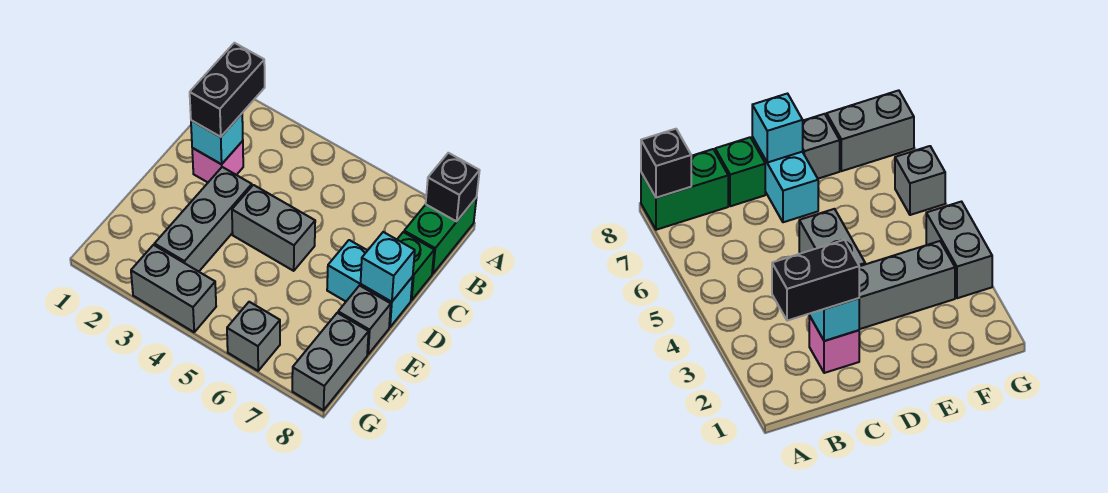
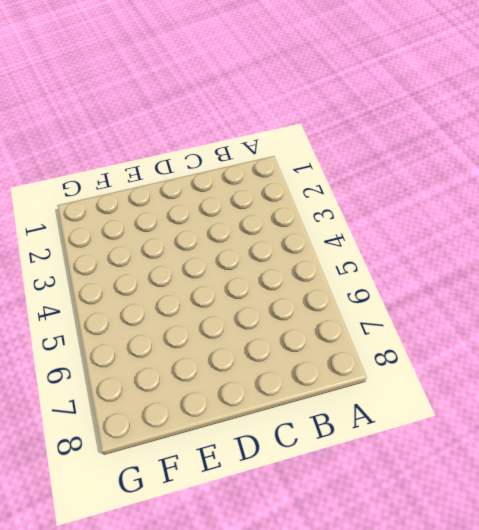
none -> green brick A8:B8 level 1
none -> pink brick C2 level 1
none -> green brick C8 level 1

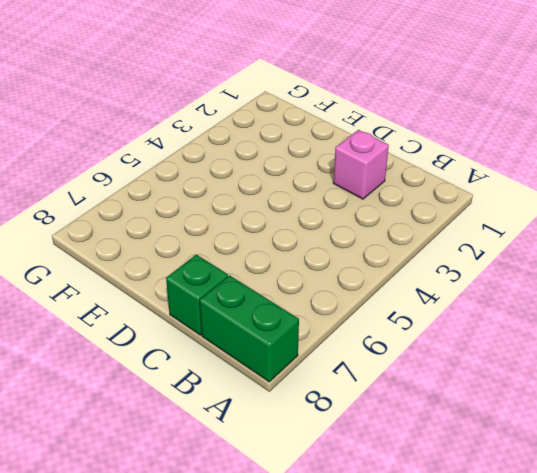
none -> grey brick D3:F3 level 1
none -> grey brick D4:D5 level 1
none -> cyan brick D7:D8 level 1

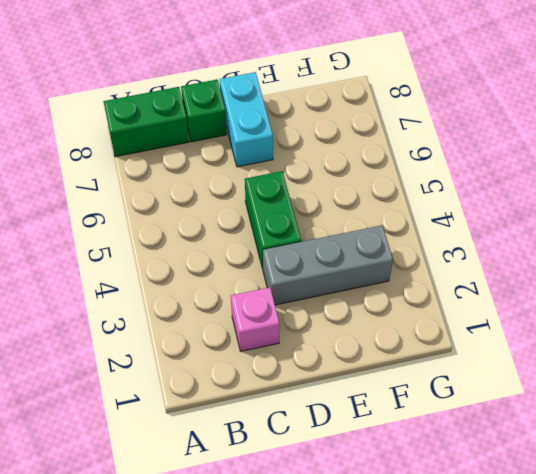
green brick D4:D5 level 1 -> grey brick D4:D5 level 1
none -> grey brick E8 level 1
none -> grey brick F8:G8 level 1
none -> grey brick G3:G4 level 1

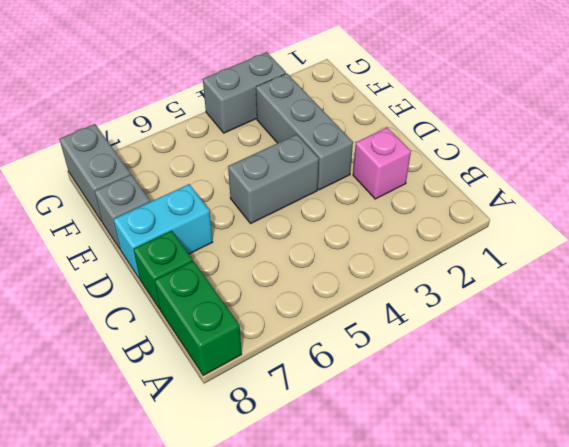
none -> grey brick G6 level 1
none -> black brick A8 level 2
none -> cyan brick C2 level 2

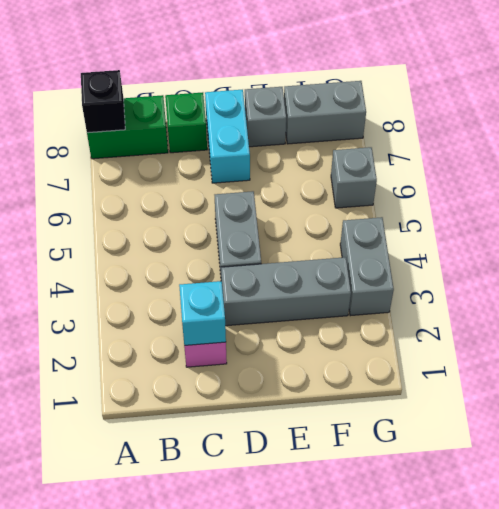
none -> cyan brick D8 level 2
none -> black brick B2:C2 level 3

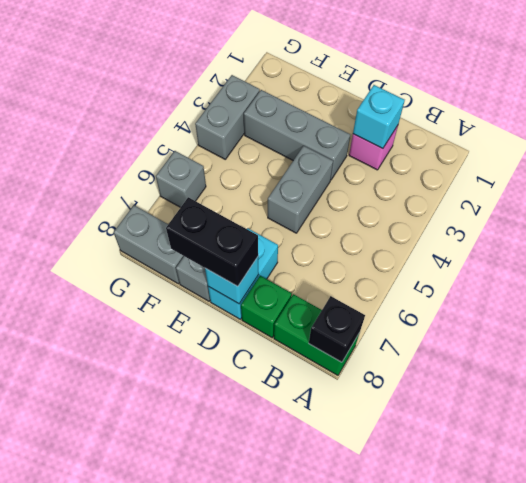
black brick D8:E8 level 3 -> black brick B2:C2 level 3

